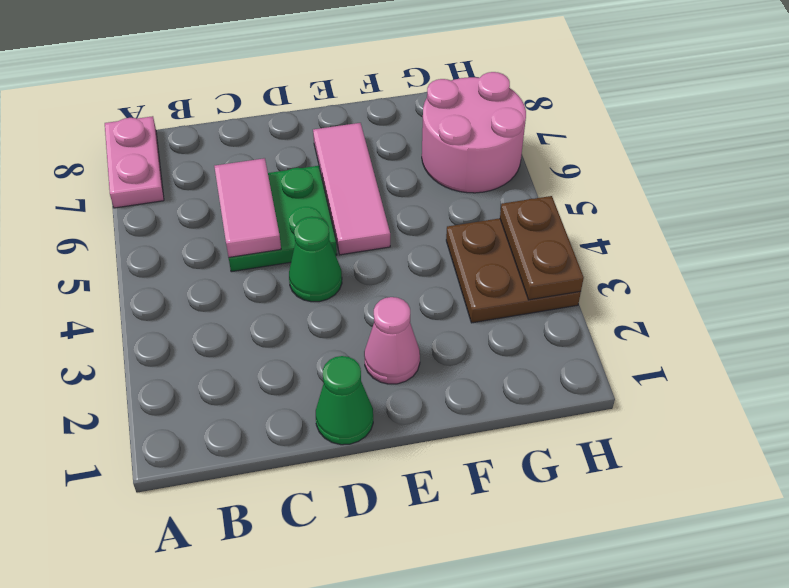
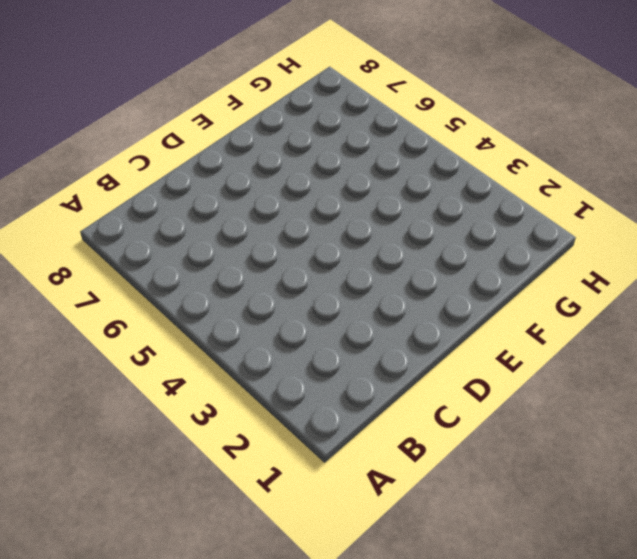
none -> pink plate A7:A8 level 1
none -> green plate C5:D6 level 1

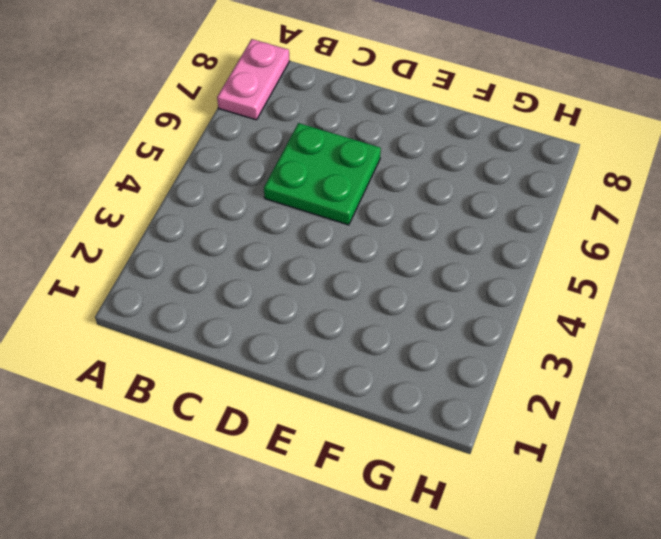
none -> green cone D1 level 1
none -> green cone D4 level 1

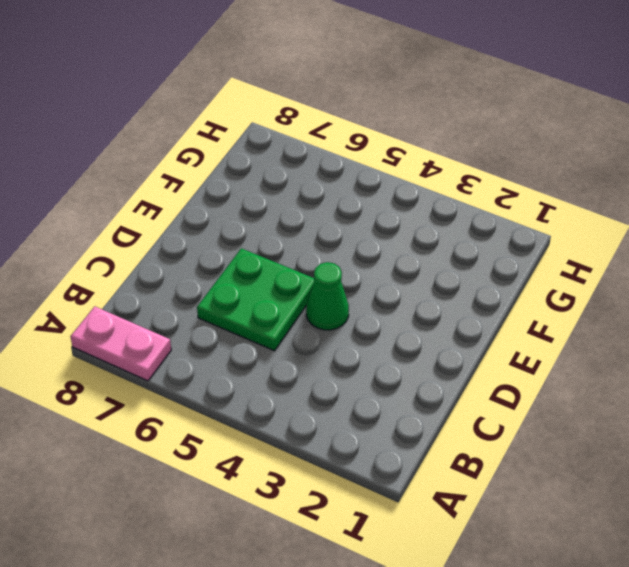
none -> green cone D1 level 1
none -> pink cone E2 level 1

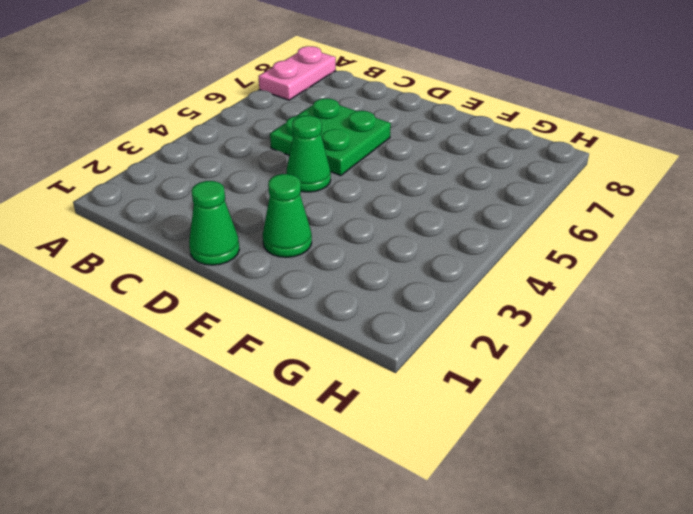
green cone E2 level 1 -> pink cone E2 level 1
none -> pink tile E5:E7 level 1
none -> brown plate G3:H4 level 1

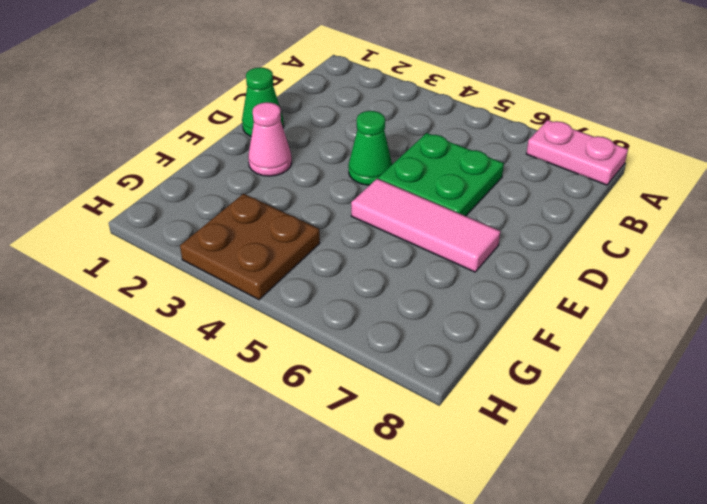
none -> pink round brick G6:H7 level 1
none -> pink tile C5:C6 level 2

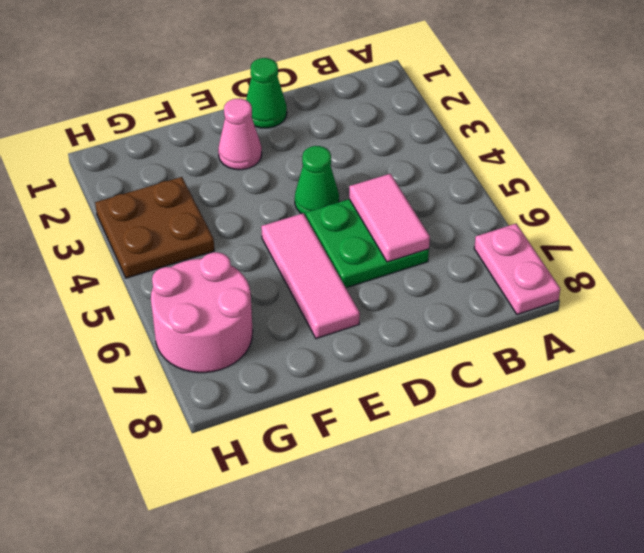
none -> brown plate H3:H4 level 2

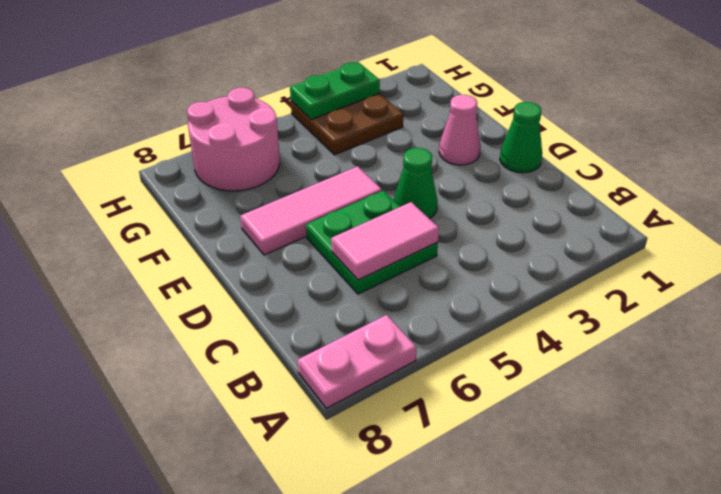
green plate H3:H4 level 2 -> brown plate H3:H4 level 2

